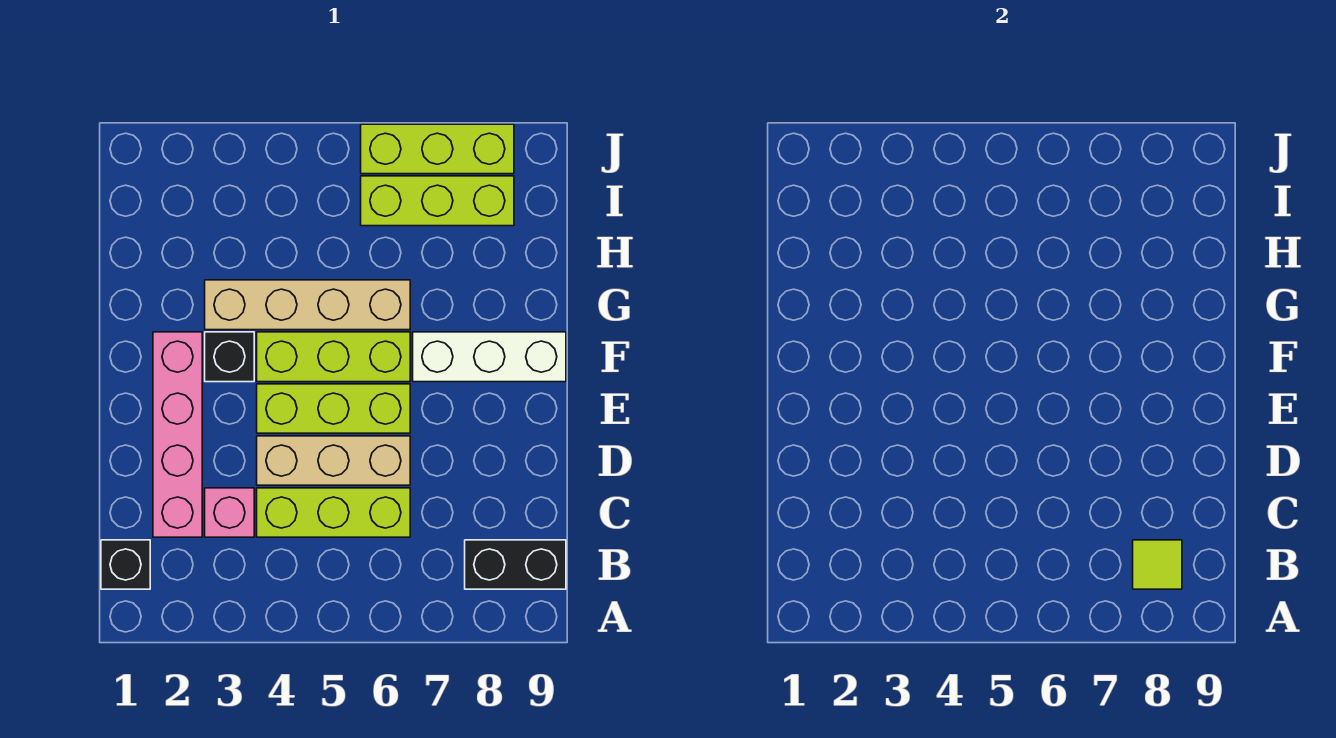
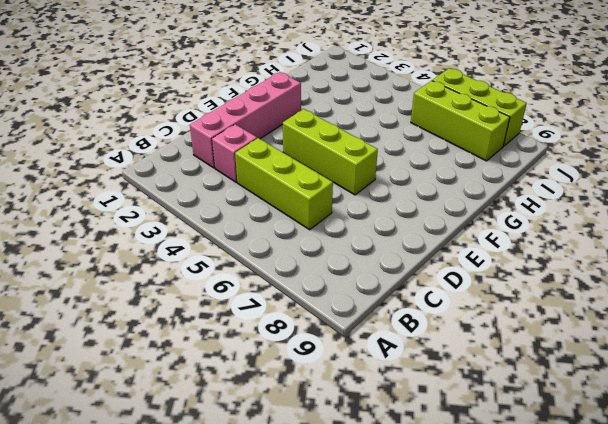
none -> black brick B1 level 1
none -> black brick B8:B9 level 1
none -> tan brick D4:D6 level 1

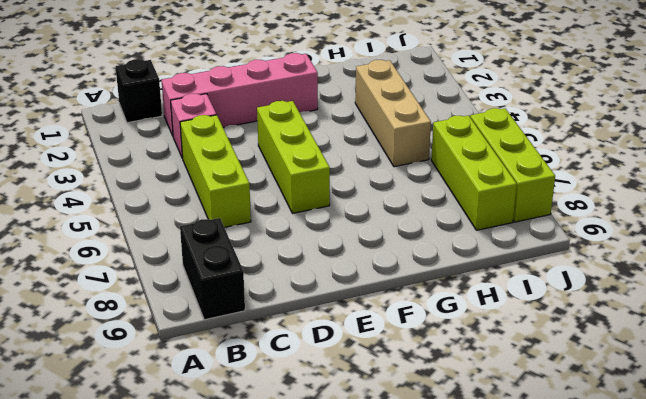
tan brick H3:H5 level 1 -> tan brick D4:D6 level 1
none -> black brick F3 level 1
none -> lime brick F4:F6 level 1
none -> white brick F7:F9 level 1

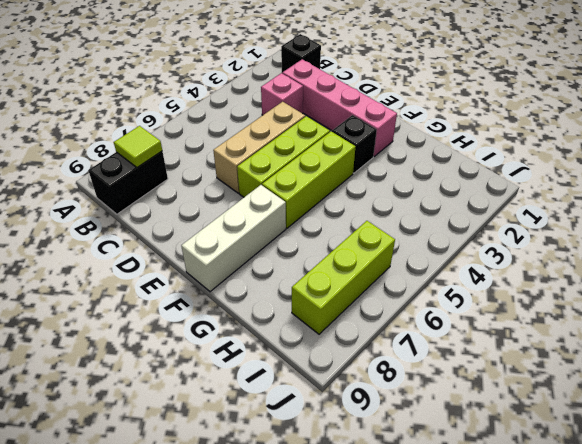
none -> lime brick C4:C6 level 1
none -> tan brick G3:G6 level 1
none -> lime brick J6:J8 level 1

